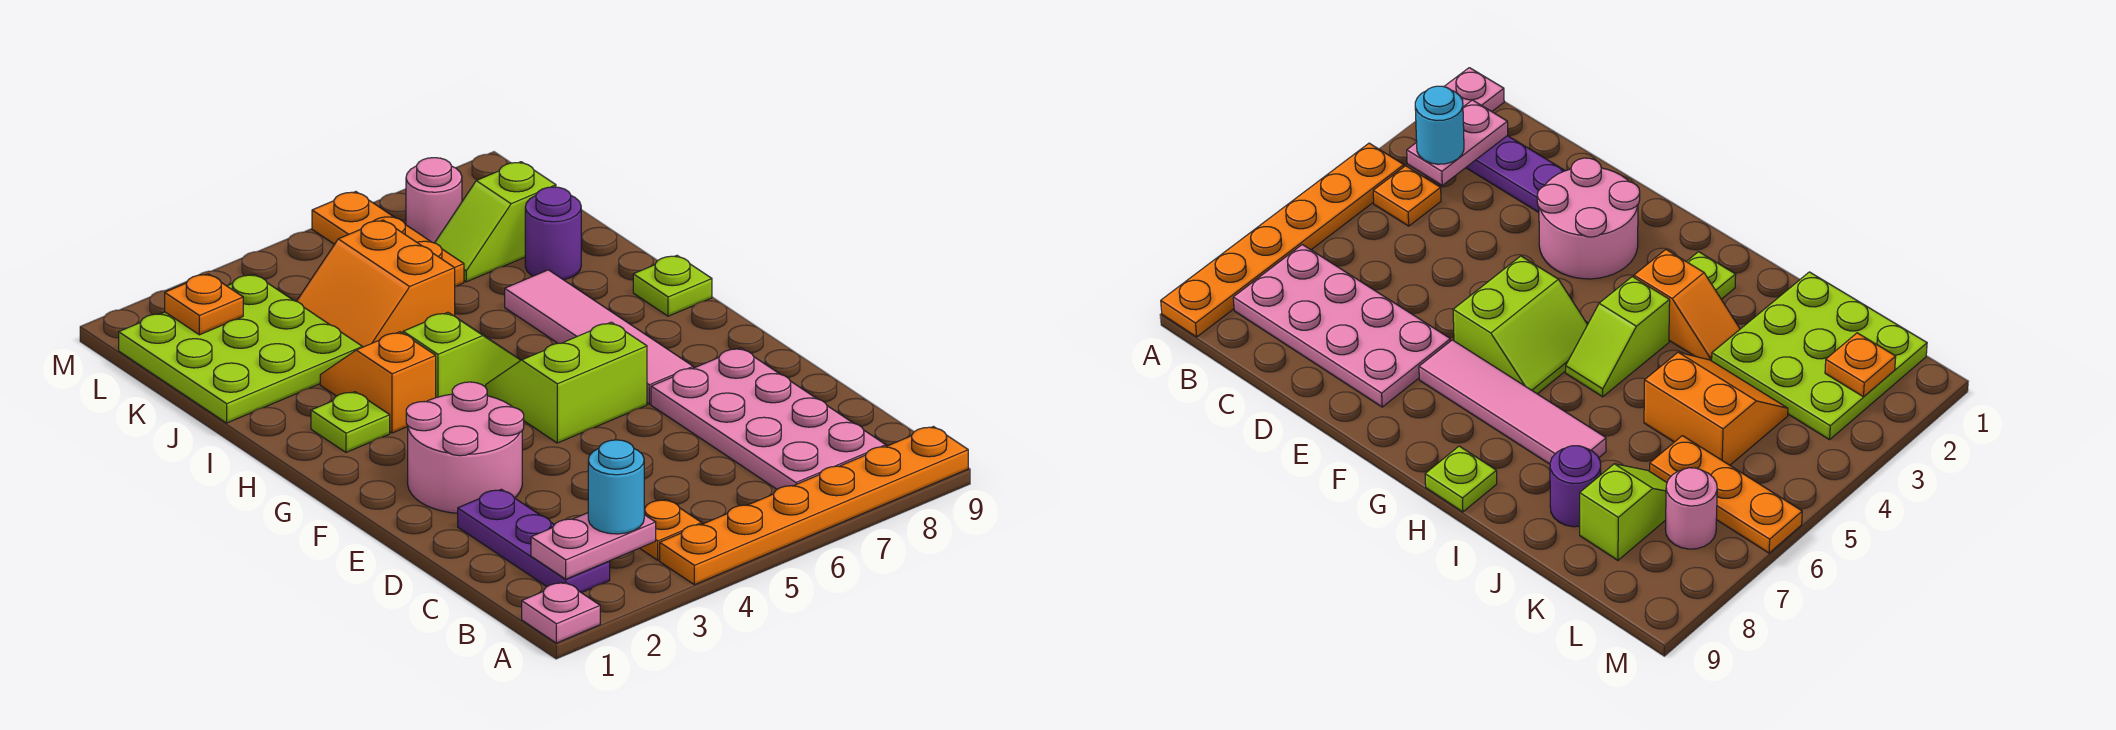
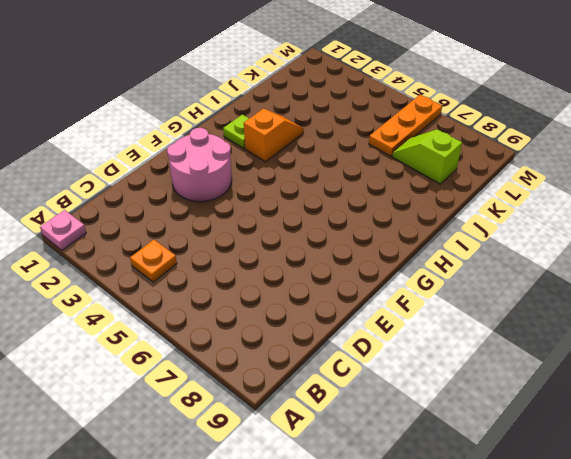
none -> orange plate A4:A9 level 1
none -> purple plate B2:D2 level 1
none -> pink plate B7:E8 level 1

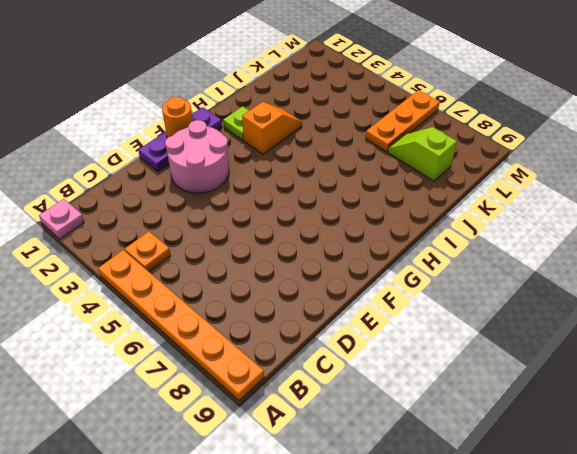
purple plate E1:G1 level 1 -> purple plate B2:D2 level 1
orange round brick F1 level 2 -> none
none -> pink plate B7:E8 level 1
none -> lime slope F5:G6 level 1 top F
none -> pink tile F7:I7 level 1

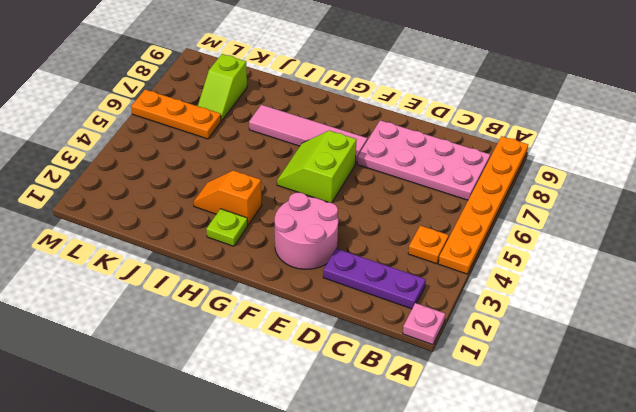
none -> lime slope H4:H5 level 1 top 4
none -> lime plate H9 level 1
none -> lime plate J1:L3 level 1

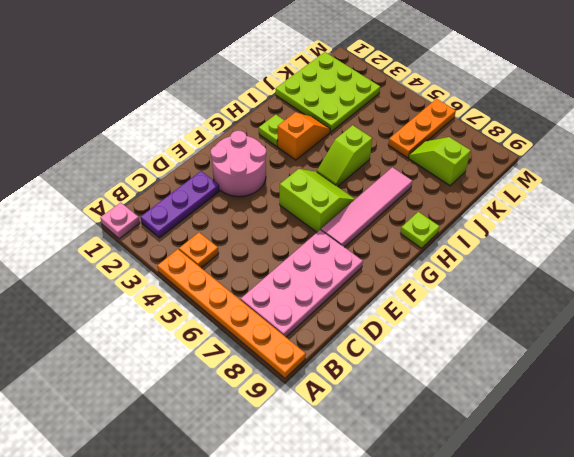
lime slope H5:I5 level 1 top I -> lime slope H4:H5 level 1 top 4
none -> orange slope J4:K5 level 1 top 5
none -> purple round brick J8 level 1
none -> pink round brick L7 level 1

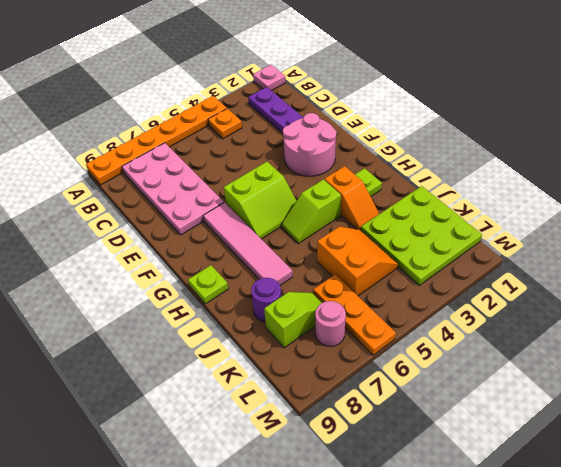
none -> pink plate B2:B3 level 2
none -> orange plate L2 level 2
none -> cyan round brick B3 level 3

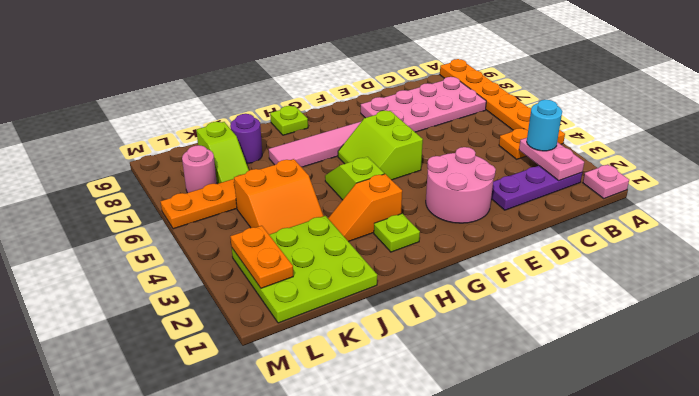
orange plate L2:L3 level 2 -> orange plate L2 level 2

